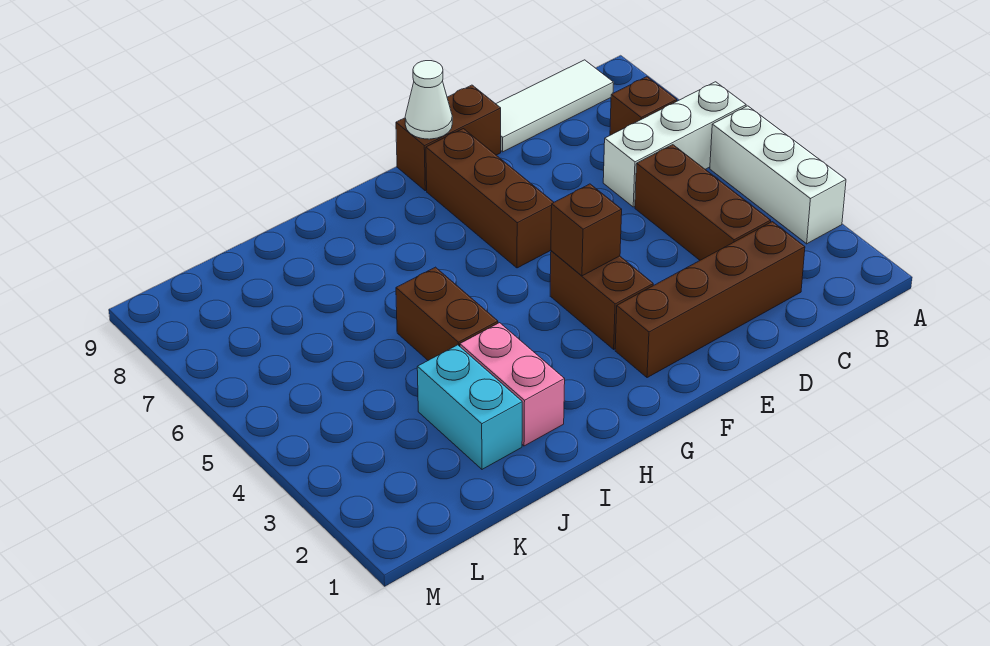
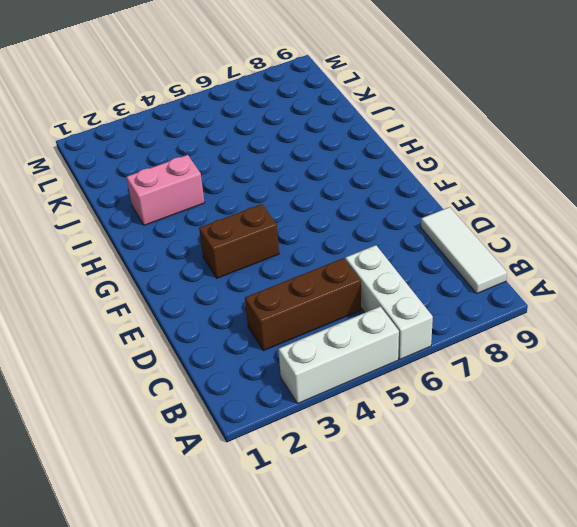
none -> brown brick B7 level 1
none -> brown brick C2:F2 level 1
none -> brown brick E9:F9 level 1

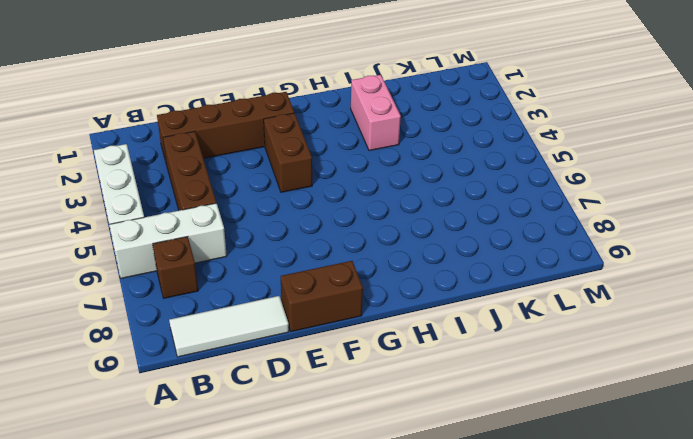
none -> brown brick F6:F8 level 1
none -> brown brick I4:I5 level 1
none -> cyan brick J2:J3 level 1

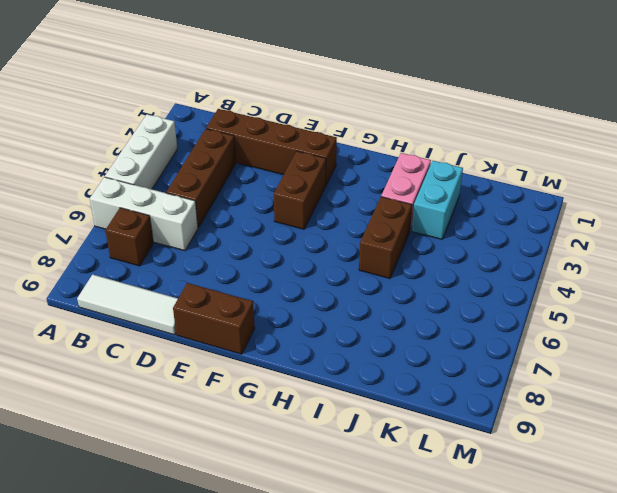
none -> brown brick F6:F8 level 1
none -> brown brick F4 level 2
none -> white cone F9 level 2

